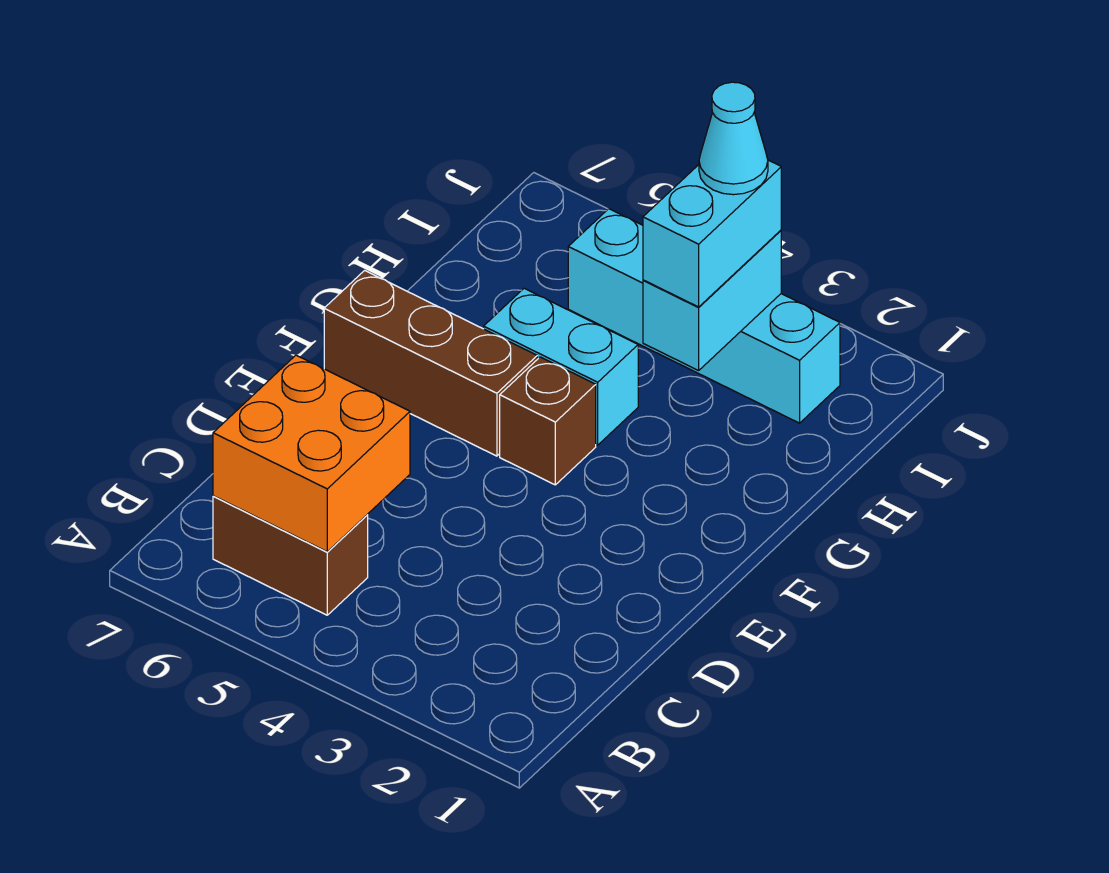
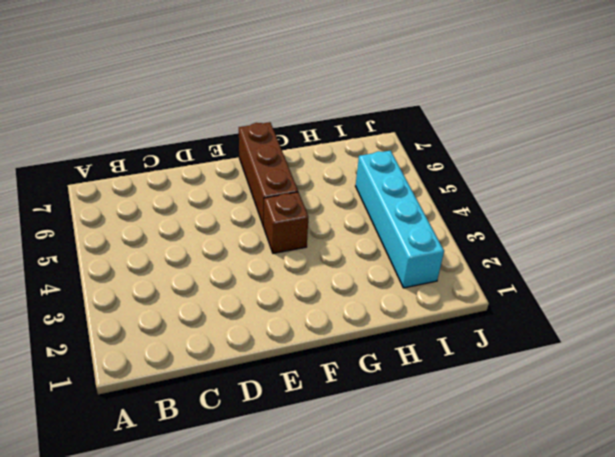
none -> brown brick B5:B6 level 1
none -> cyan brick G4:G5 level 1

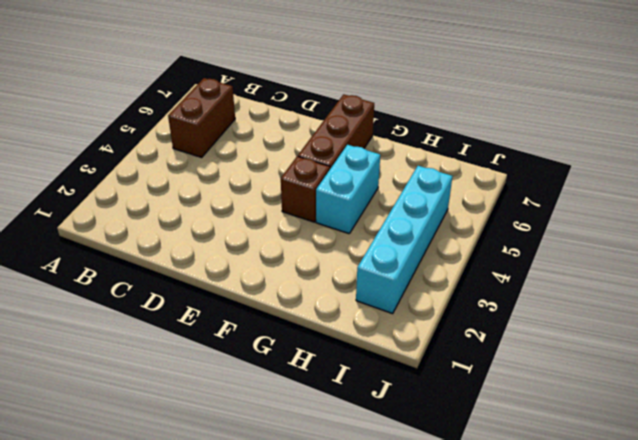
none -> orange brick B5:C6 level 2
none -> cyan brick H3:I3 level 2

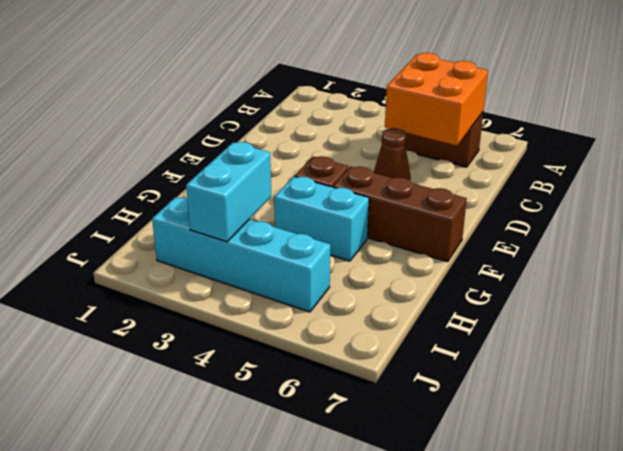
brown cone D5 level 1 -> none
none -> cyan brick H3:I3 level 3
none -> cyan cone I3 level 4

